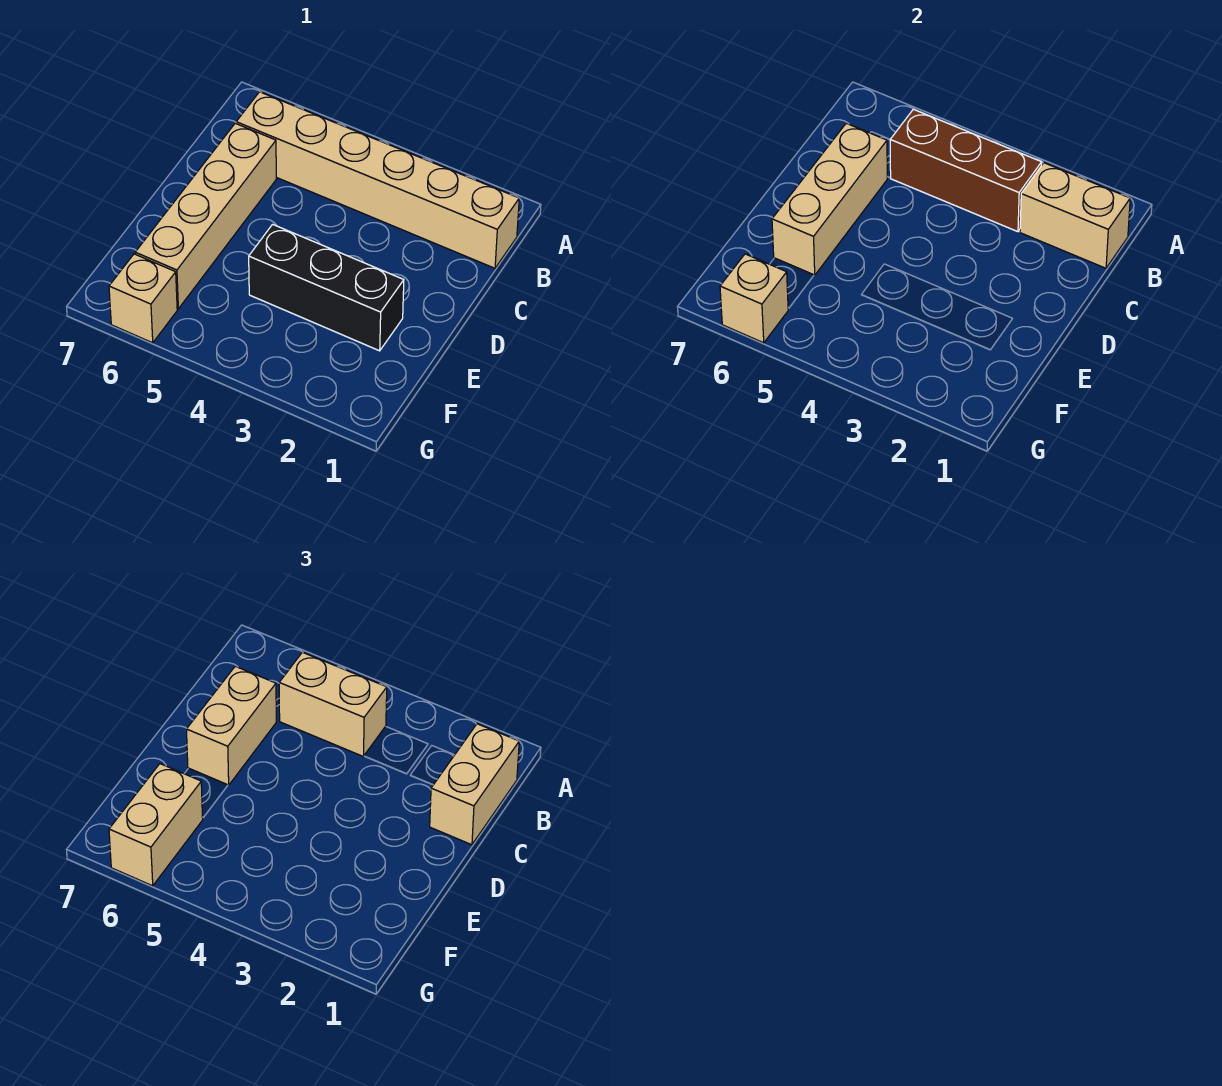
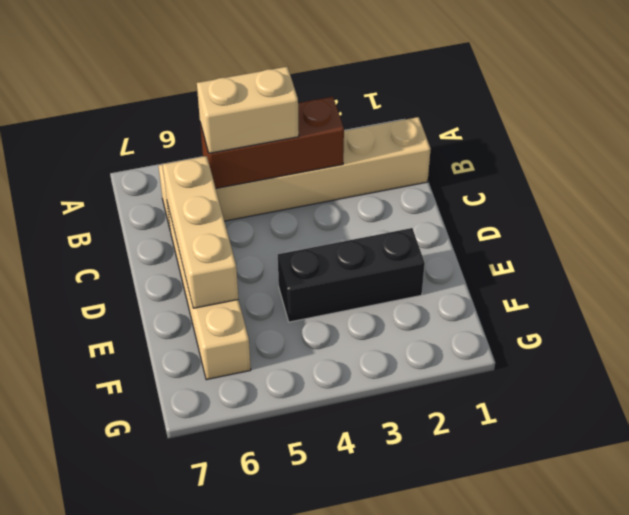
none -> tan brick G6 level 1
none -> tan brick B1:B2 level 2
none -> tan brick G6 level 2

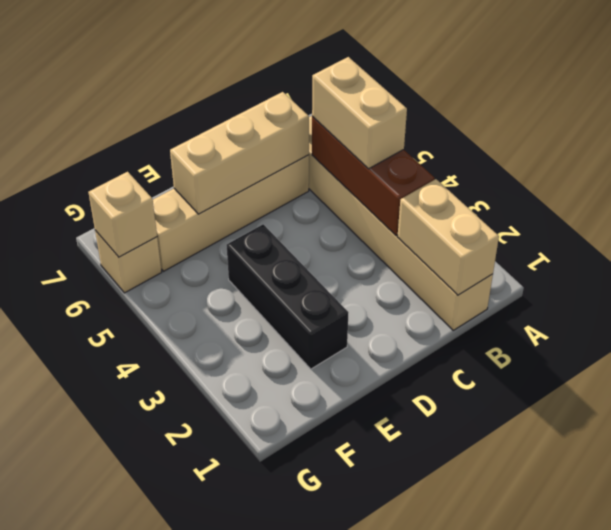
none -> tan brick B1:C1 level 3
none -> tan brick C6:D6 level 3
none -> tan brick F6:G6 level 3

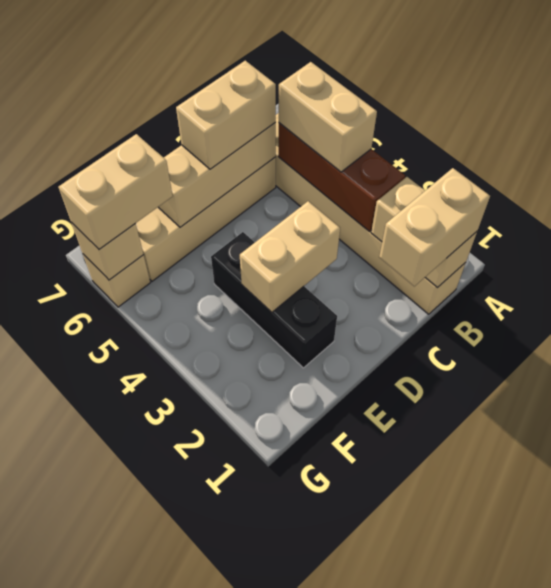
tan brick D3:E3 level 2 -> none

